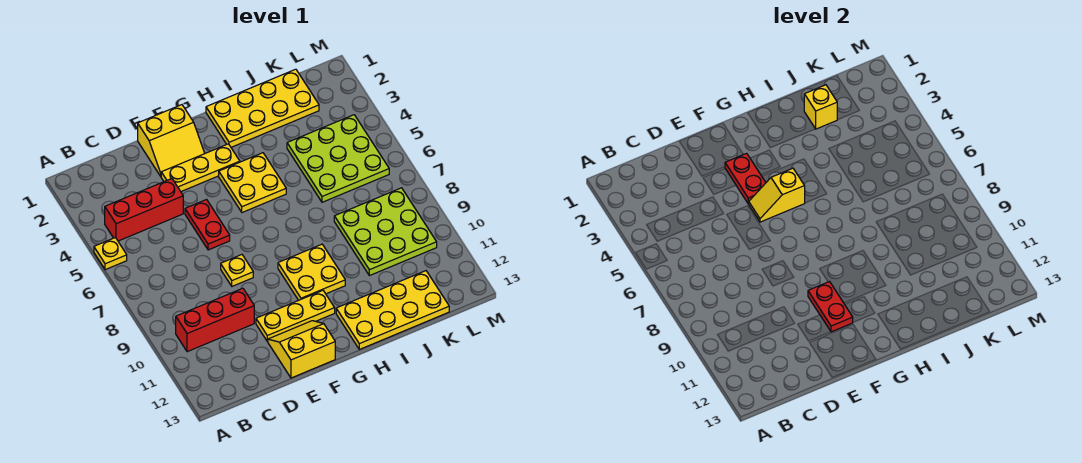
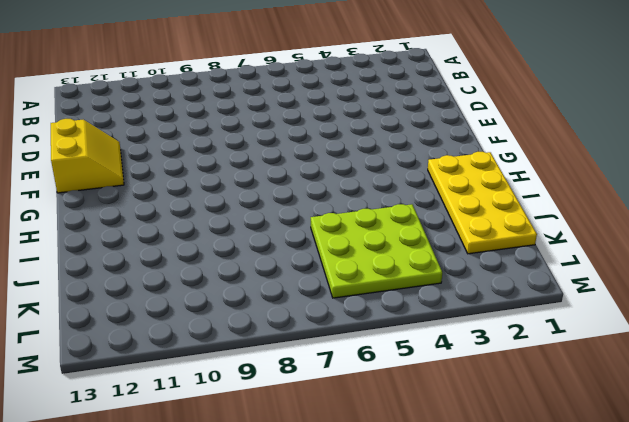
none -> yellow plate A5 level 1
none -> red brick B4:D4 level 1
none -> red brick B10:D10 level 1

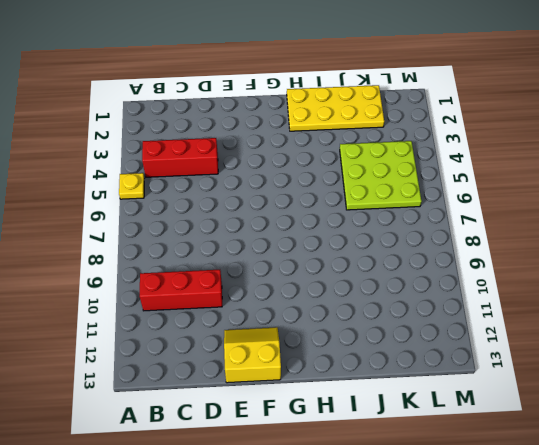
none -> yellow slope E1:F2 level 1 top 1
none -> yellow plate E3:G3 level 1
none -> red plate E5:E6 level 1

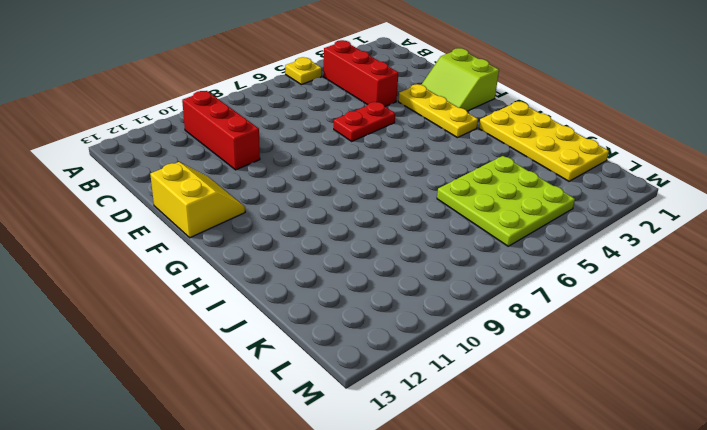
lime slope E1:F2 level 1 top 1 -> yellow slope E1:F2 level 1 top 1
none -> yellow plate E8 level 1
none -> yellow plate E11:G11 level 1
none -> yellow plate G4:H5 level 1

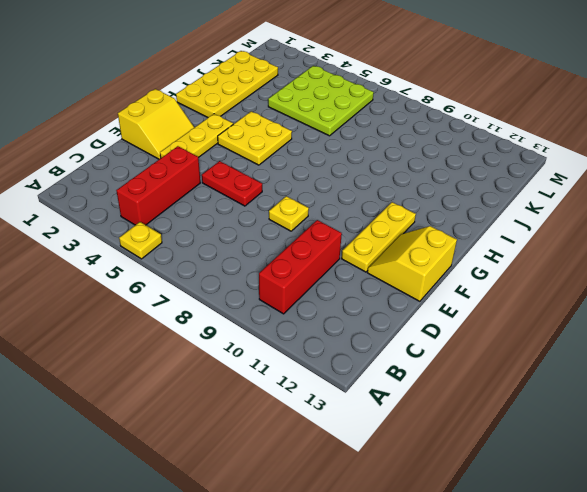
none -> yellow plate G9:H10 level 1
none -> yellow plate H12:K13 level 1
none -> lime plate J8:L10 level 1

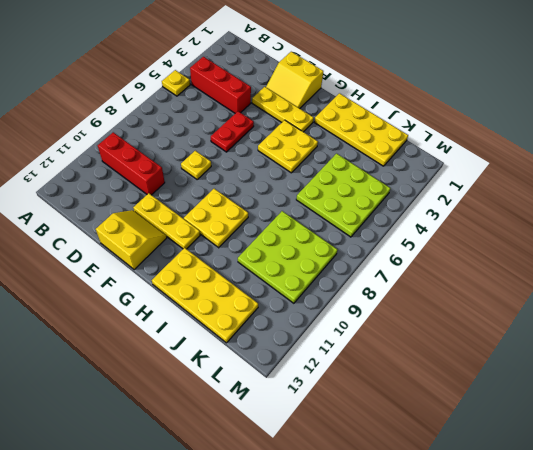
none -> red plate F3:F4 level 2
none -> yellow slope F5:G5 level 2 top G
none -> red plate F10:F11 level 2

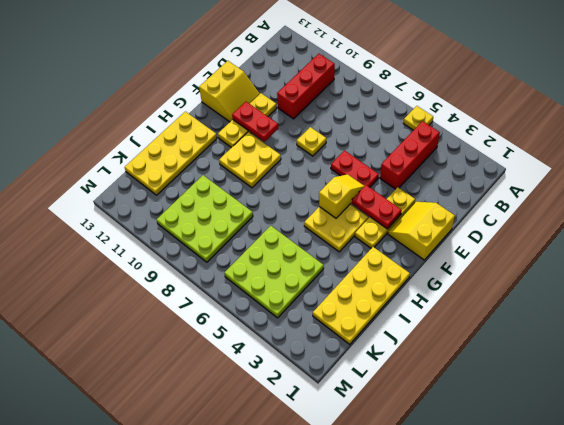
none -> yellow brick J2 level 2

